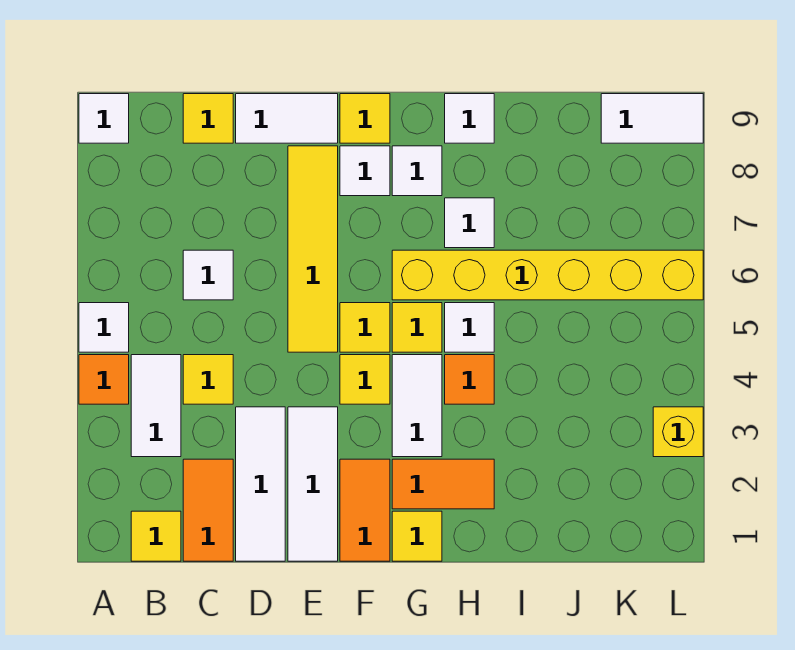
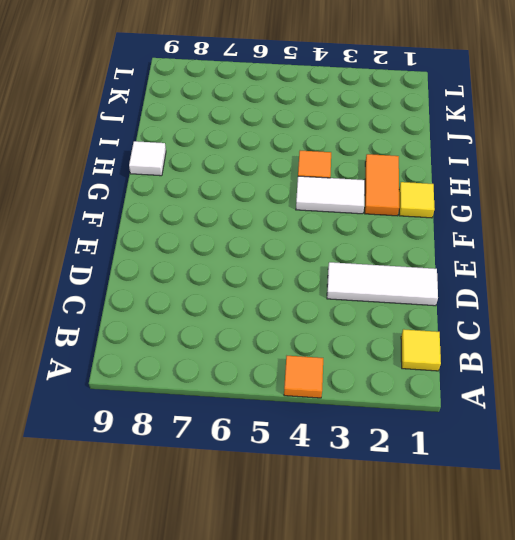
none -> white tile A5 level 1
none -> white tile A9 level 1
none -> white tile B3:B4 level 1
none -> orange tile C1:C2 level 1

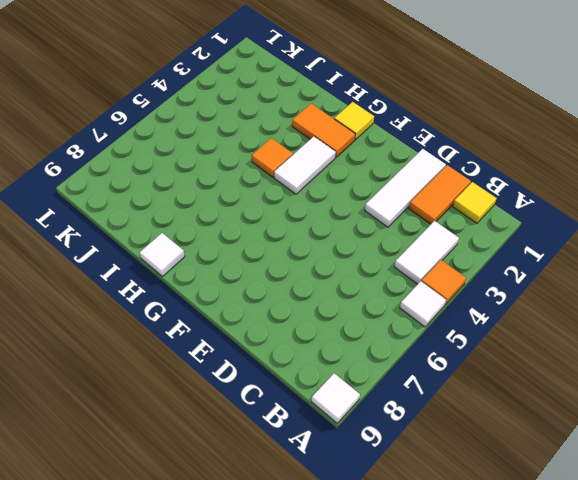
none -> yellow tile C4 level 1
none -> white tile C6 level 1
none -> yellow tile C9 level 1
none -> white tile D9:E9 level 1

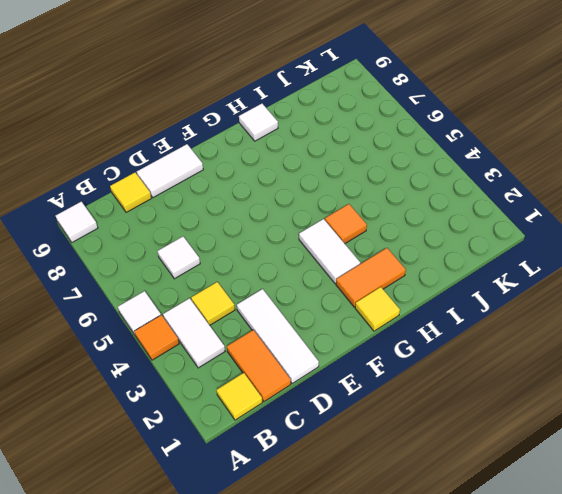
none -> white tile E1:E3 level 1
none -> yellow tile E5:E8 level 1
none -> orange tile F1:F2 level 1
none -> yellow tile F4 level 1

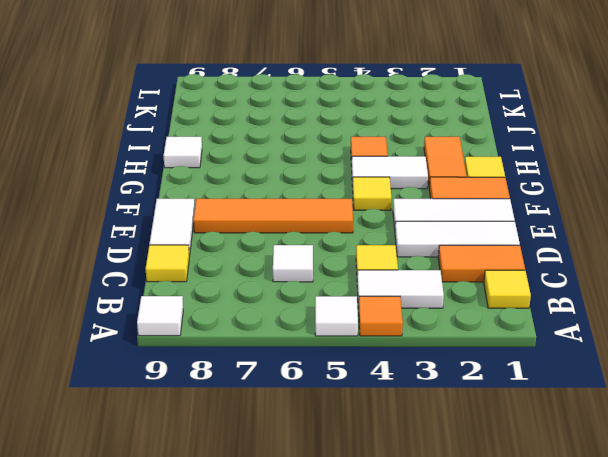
orange tile E5:E8 level 1 -> yellow tile E5:E8 level 1
none -> yellow tile F5 level 1
none -> white tile F8 level 1
none -> yellow tile F9 level 1
none -> yellow tile G5 level 1

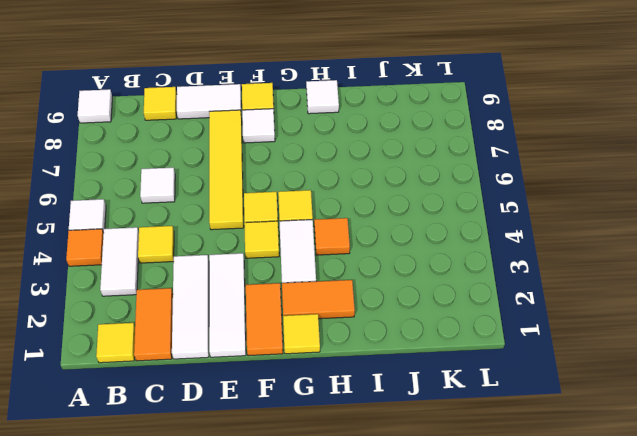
none -> yellow brick G6:L6 level 1
none -> white tile G8 level 1
none -> white tile H5 level 1
none -> white tile H7 level 1

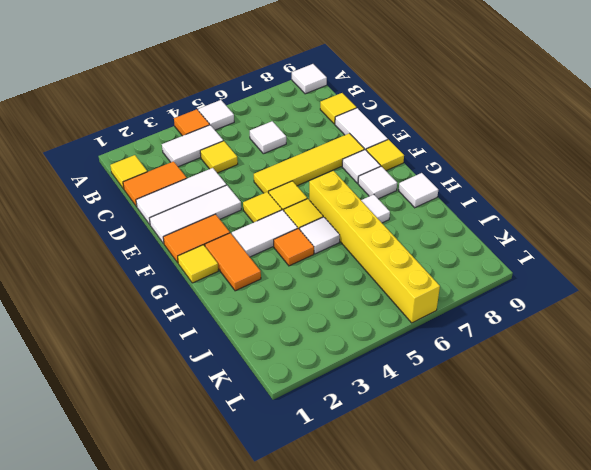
none -> white tile K9:L9 level 1
none -> yellow brick L3 level 1

